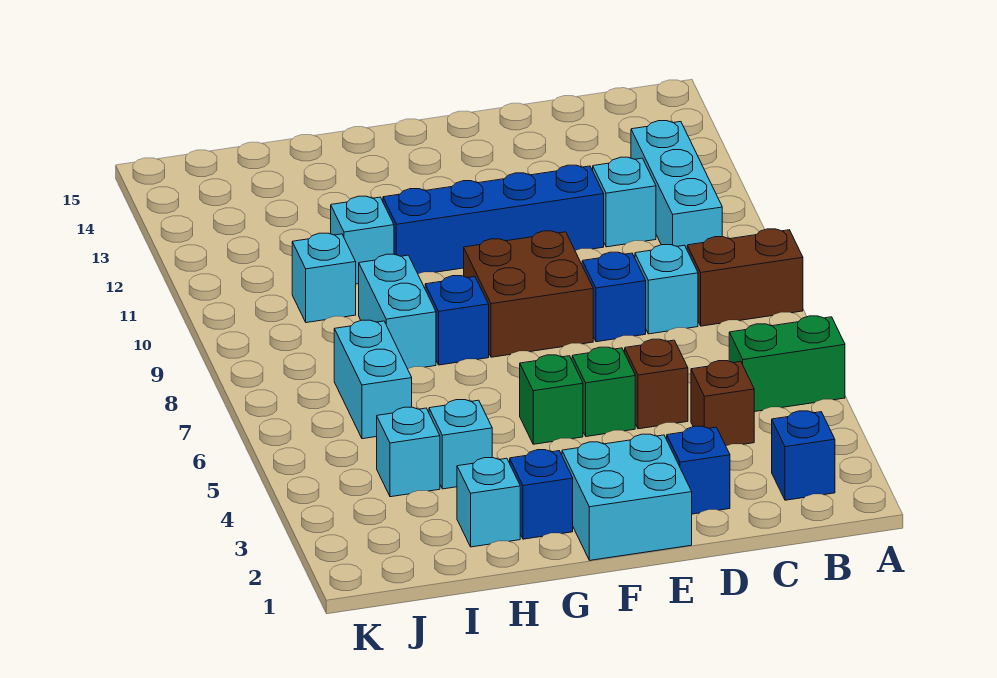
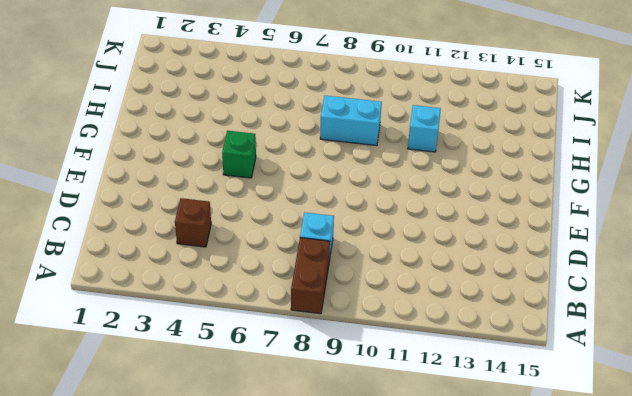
none -> green brick A5:B5 level 1
none -> blue brick B2 level 1
none -> cyan brick B10:B12 level 1

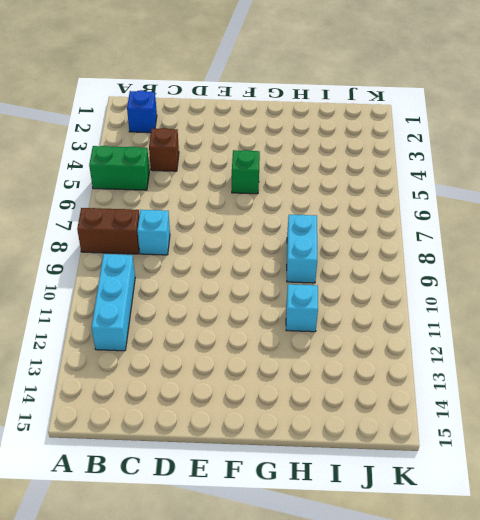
none -> cyan brick C11 level 1
none -> blue brick D2 level 1
none -> brown brick D5 level 1

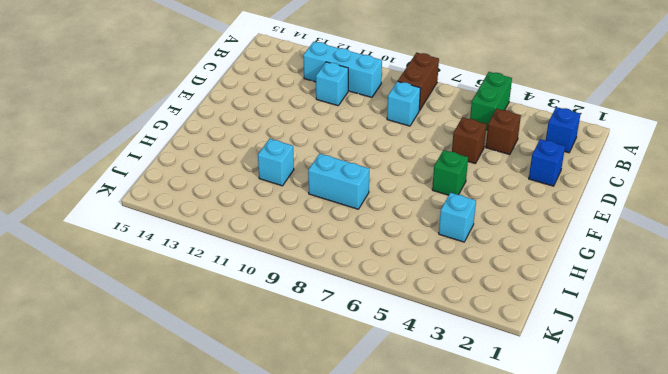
none -> blue brick D8 level 1
none -> blue brick D11:G11 level 1
none -> cyan brick E1:F2 level 1

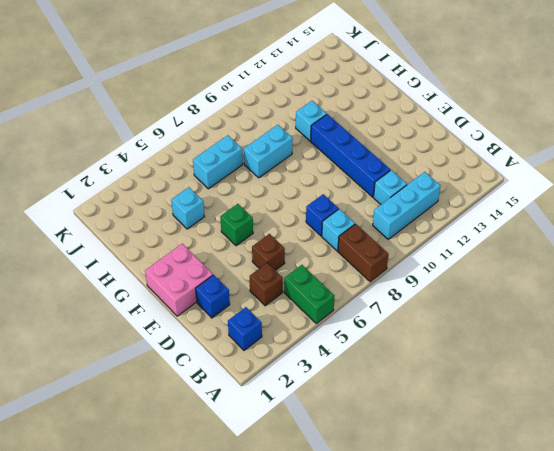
pink brick E1:F2 level 1 -> cyan brick E1:F2 level 1
none -> green brick E5 level 1
none -> brown brick E8:F9 level 1
none -> blue brick G2 level 1

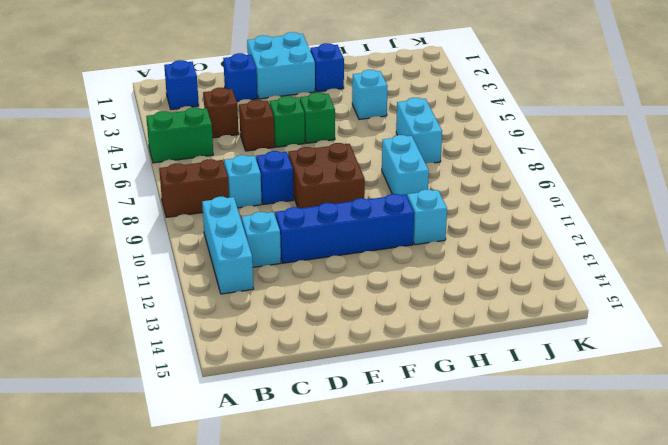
none -> blue brick G8 level 1
none -> cyan brick H2 level 1
none -> cyan brick I4 level 1

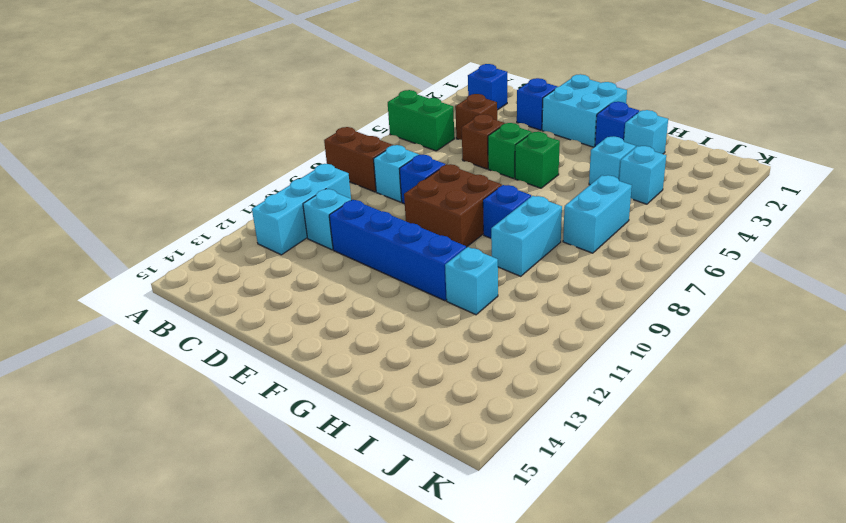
none -> cyan brick I10 level 1

